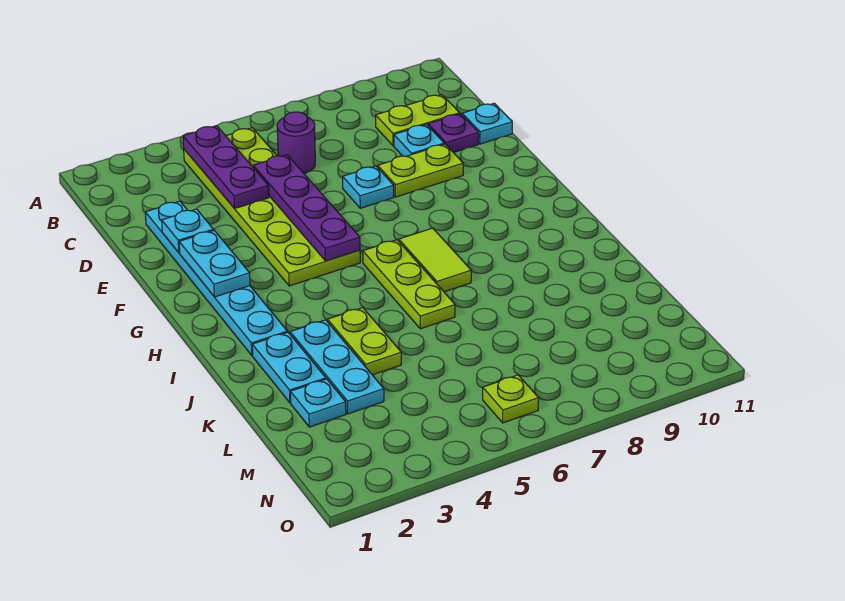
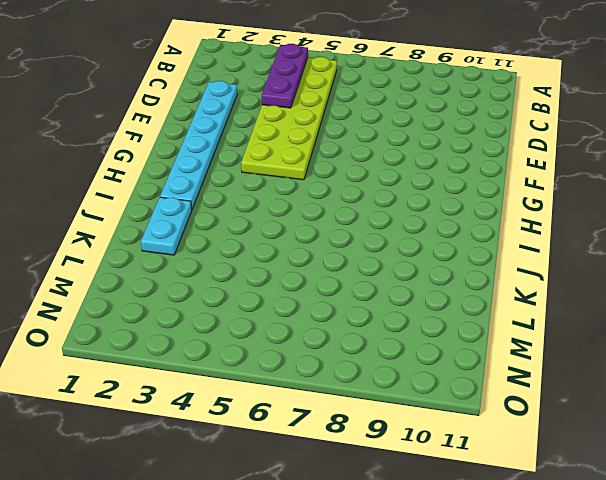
none -> purple round brick C6 level 1
none -> lime plate C9:C10 level 1
none -> cyan plate D9 level 1

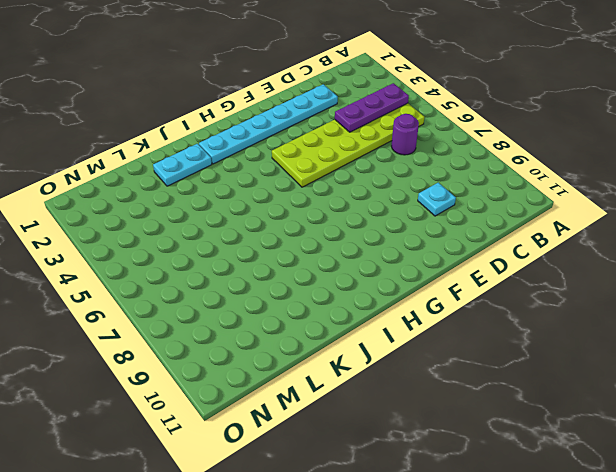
none -> lime plate C9:C10 level 1
none -> purple plate D10 level 1
none -> cyan plate D11 level 1

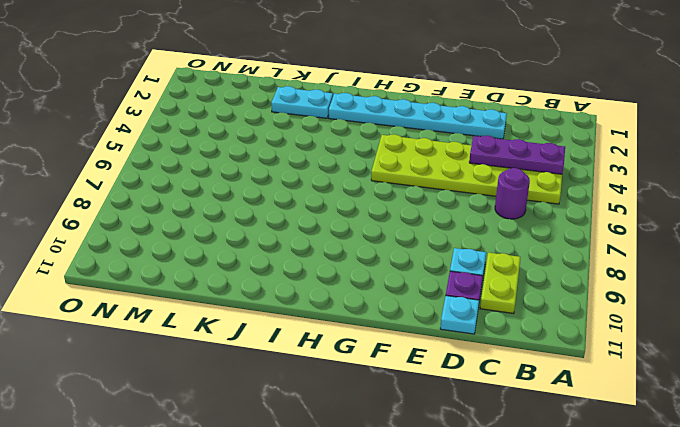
none -> cyan plate E7 level 1
none -> lime plate E8:E9 level 1
none -> lime plate H6:J6 level 1

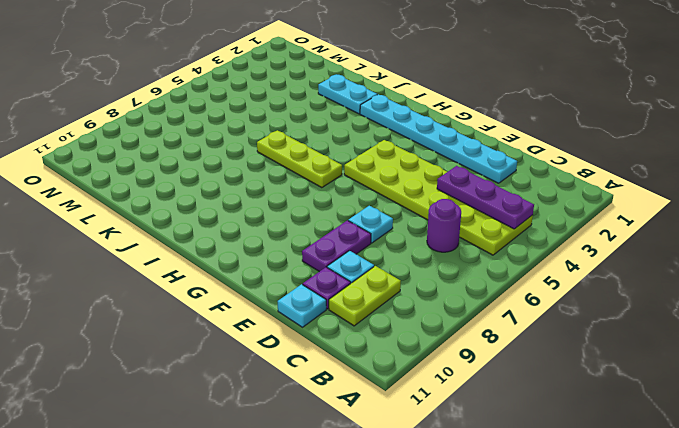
purple plate E8:E9 level 1 -> lime plate E8:E9 level 1
none -> lime tile H7:I7 level 1
none -> cyan plate J3:L3 level 1
none -> lime plate J4:K4 level 1

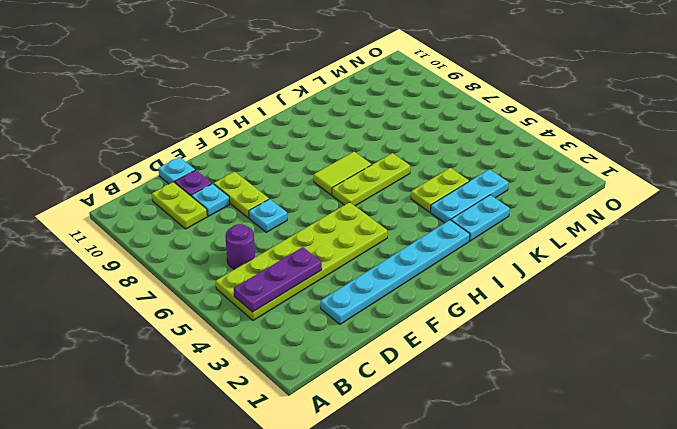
none -> cyan plate L2 level 1
none -> lime plate N6 level 1
none -> purple plate D5:G5 level 2

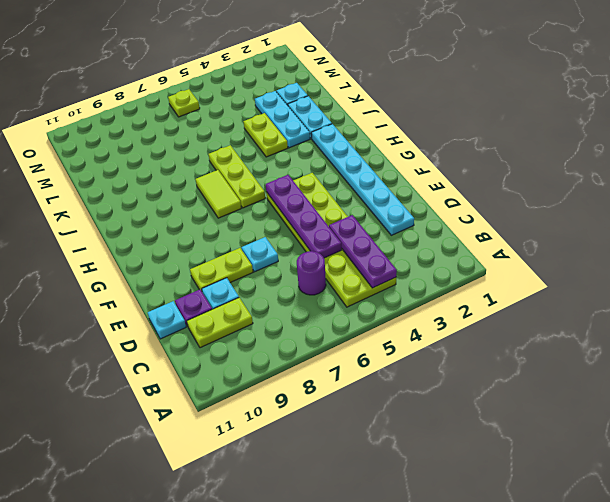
none -> cyan plate E2 level 2
none -> cyan plate F2:G2 level 2

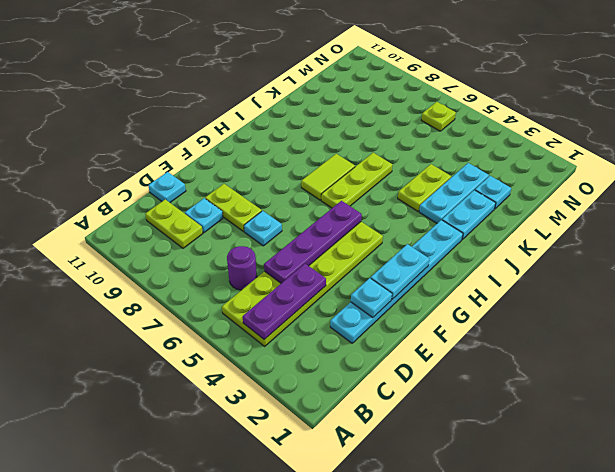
none -> purple plate D10 level 1

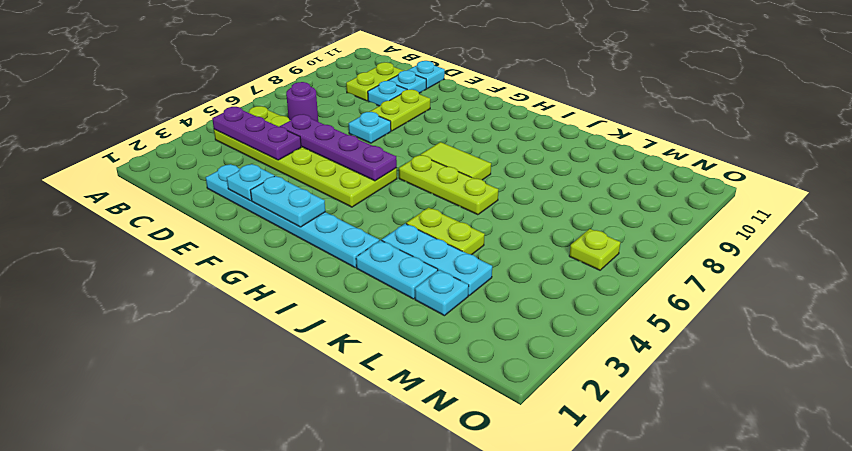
cyan plate D10 level 1 -> purple plate D10 level 1

